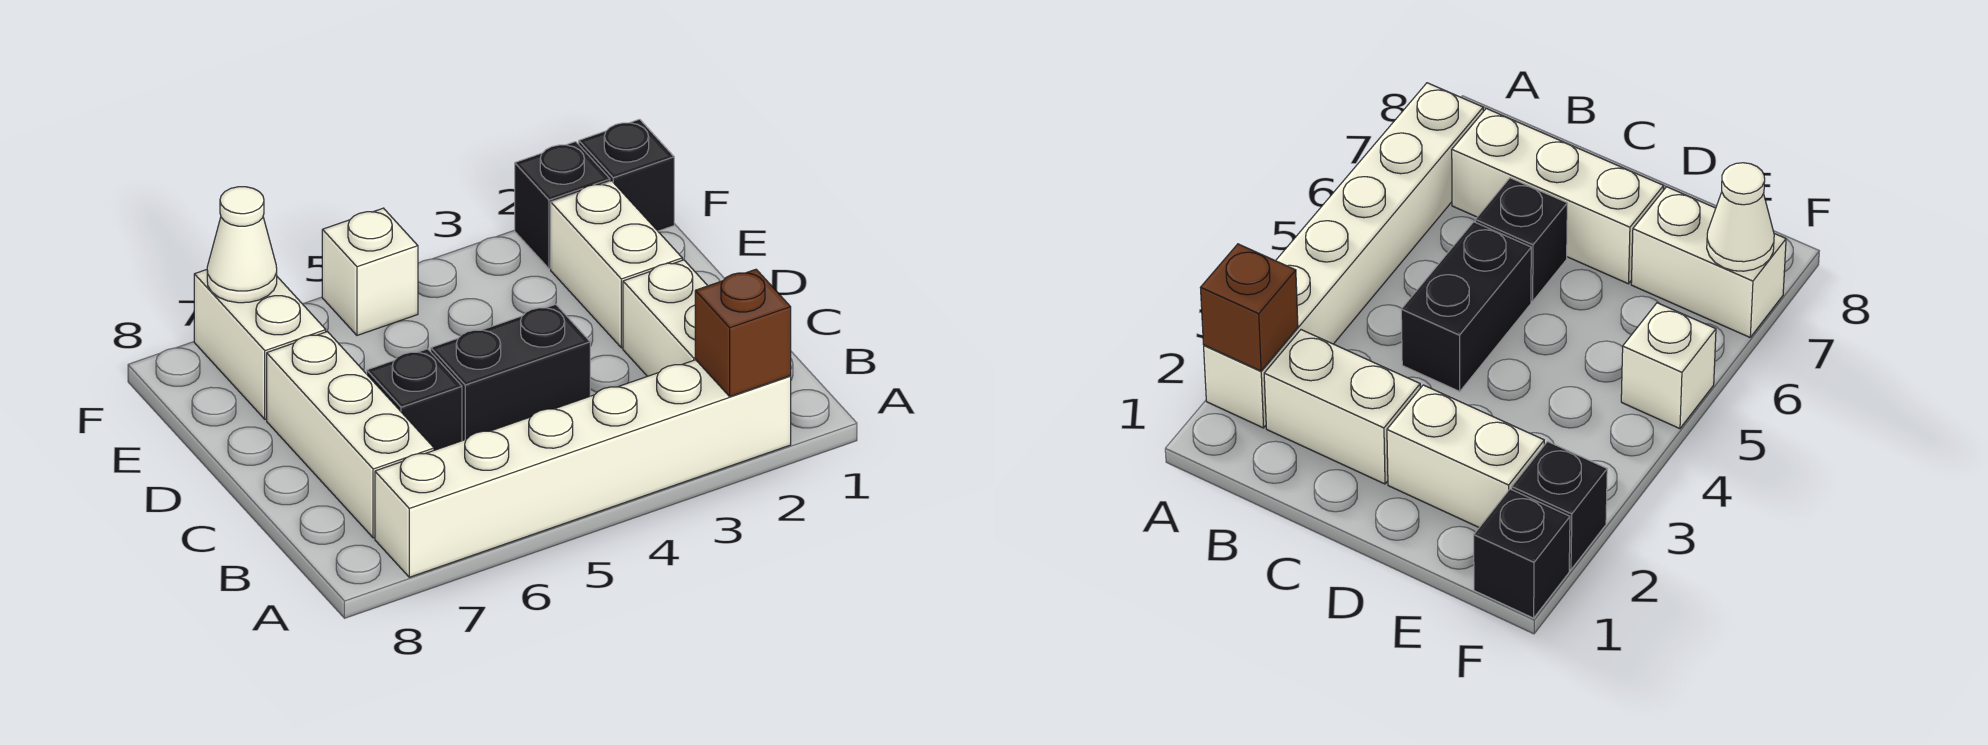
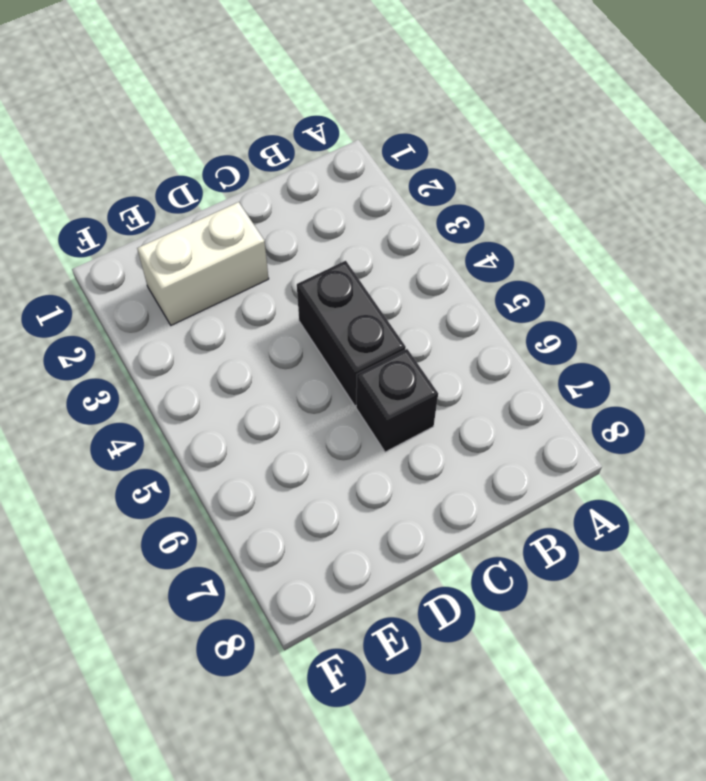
none -> white brick A2:A7 level 1
none -> white brick B2:C2 level 1
none -> white brick B7:D7 level 1

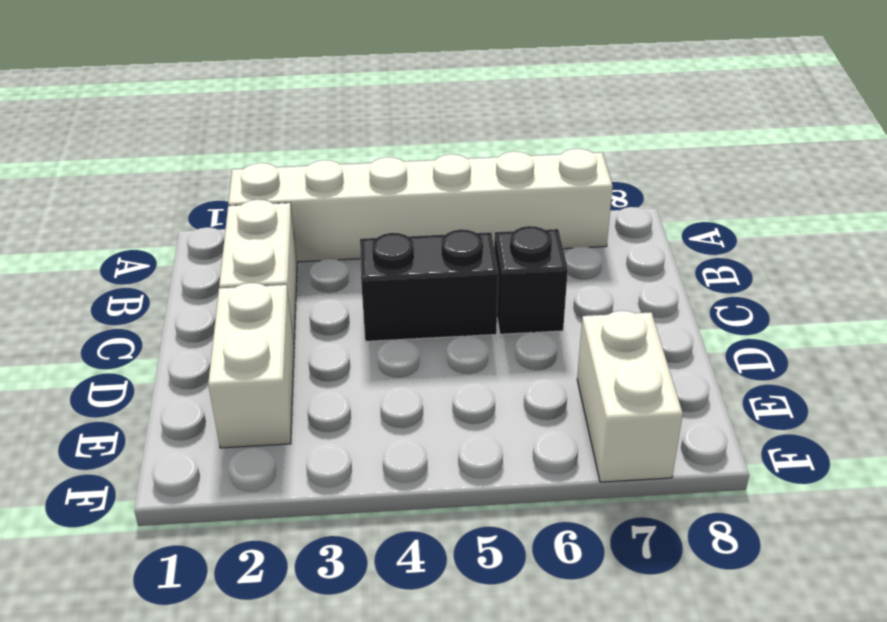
none -> white brick B7:D7 level 1
none -> black brick F1 level 1
none -> black brick F2 level 1

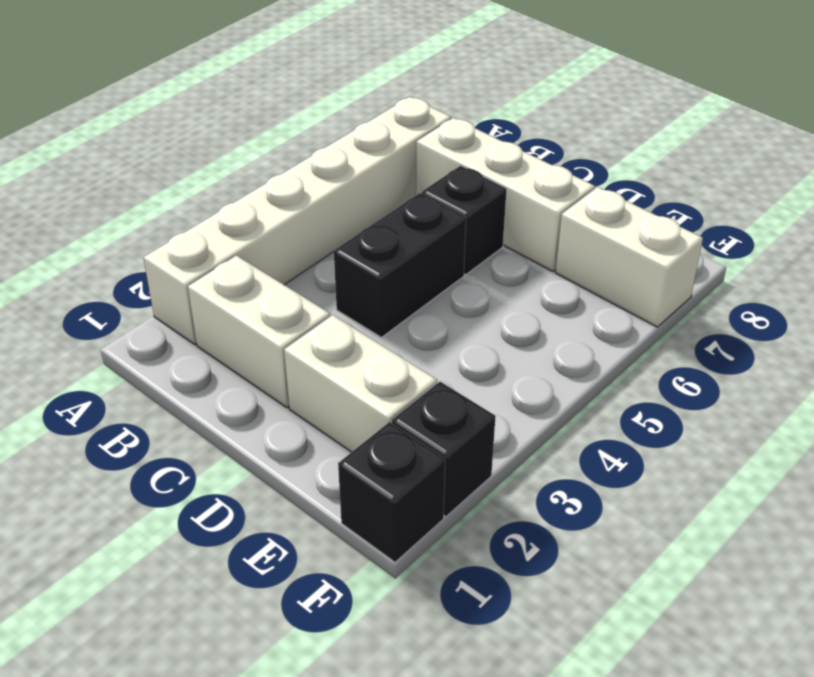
none -> white brick F5 level 1
none -> brown brick A2 level 2
none -> white cone F7 level 2

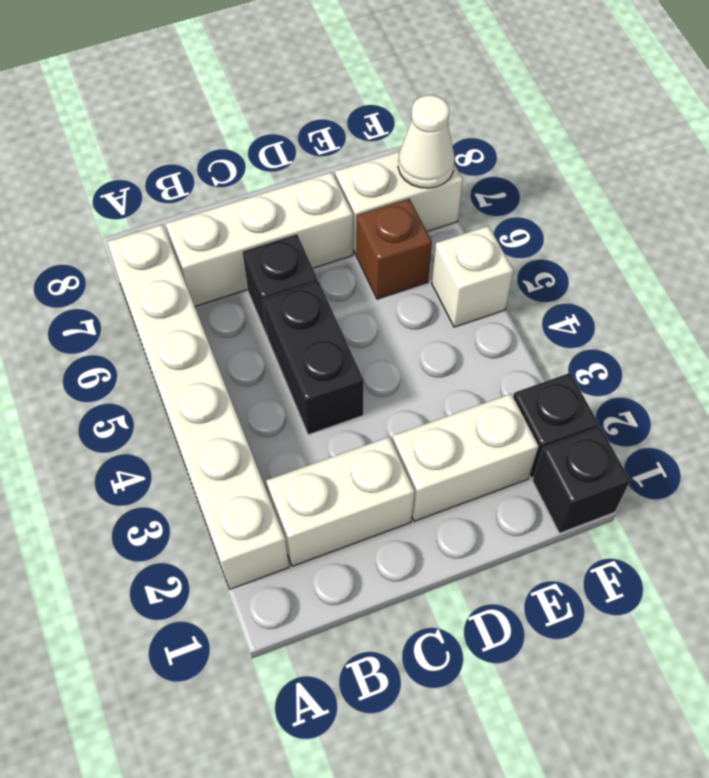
brown brick E6 level 1 -> brown brick A2 level 2

